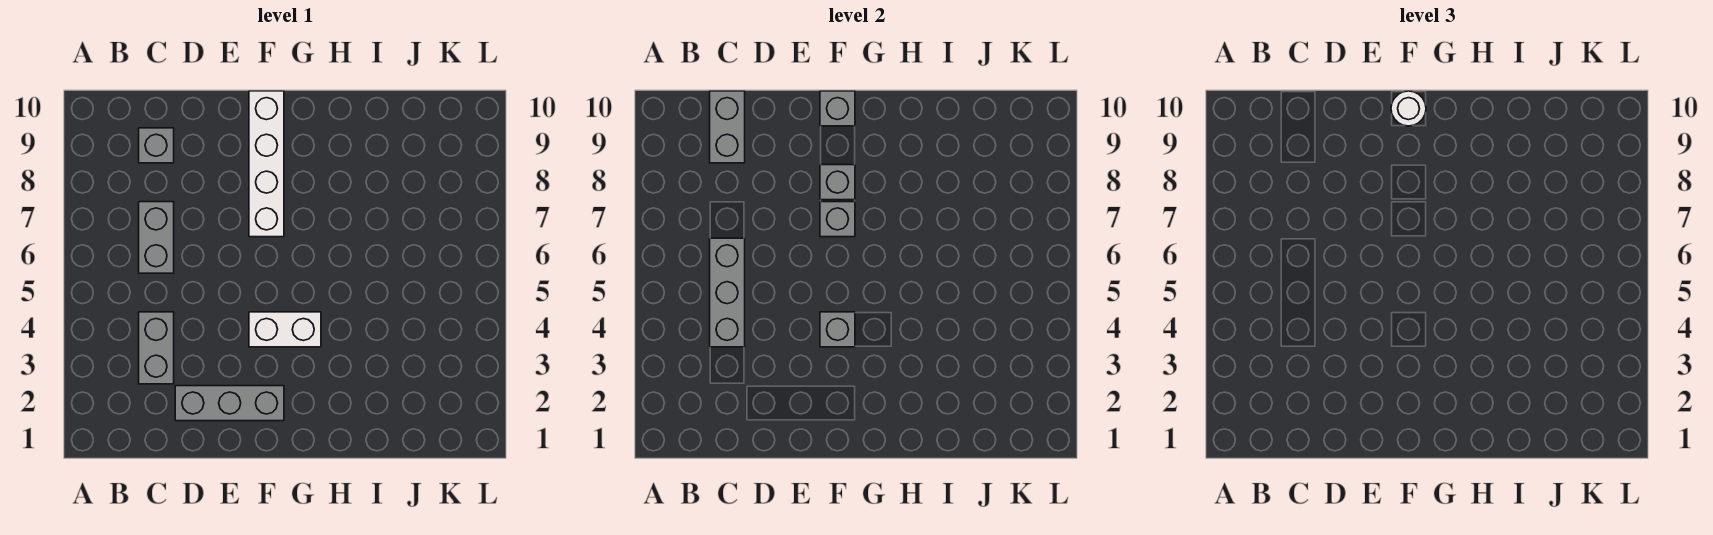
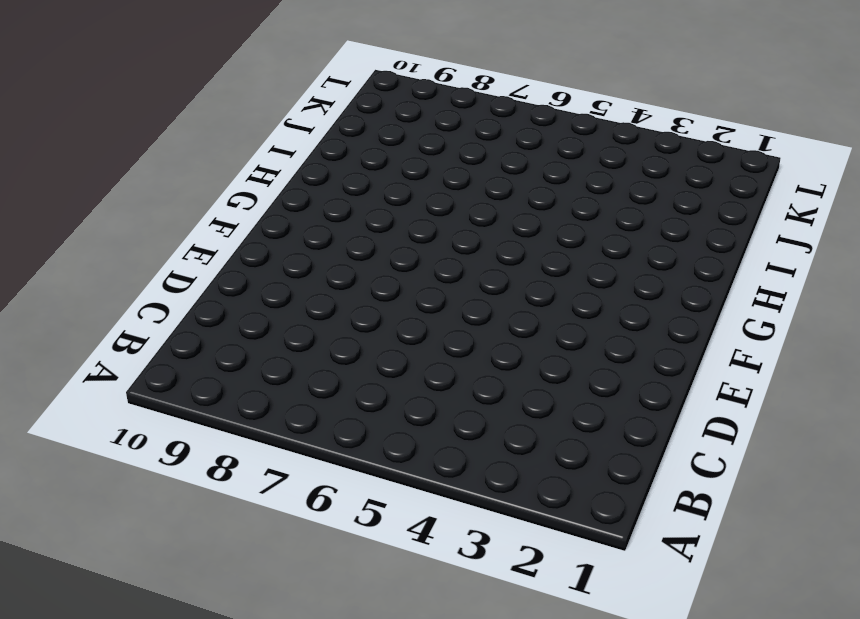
none -> grey brick C3:C4 level 1
none -> grey brick C6:C7 level 1
none -> grey brick C9 level 1

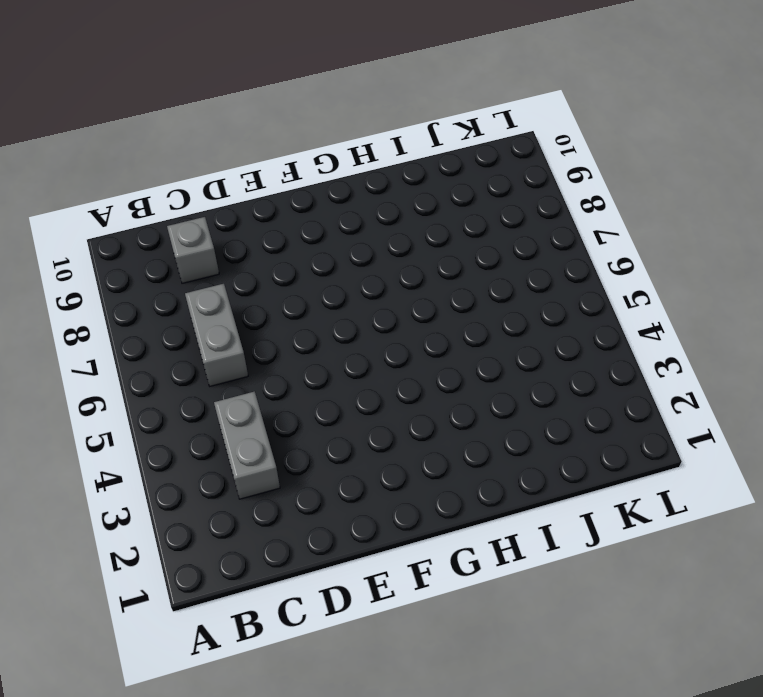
none -> grey brick D2:F2 level 1
none -> white brick F4:G4 level 1
none -> white brick F7:F10 level 1

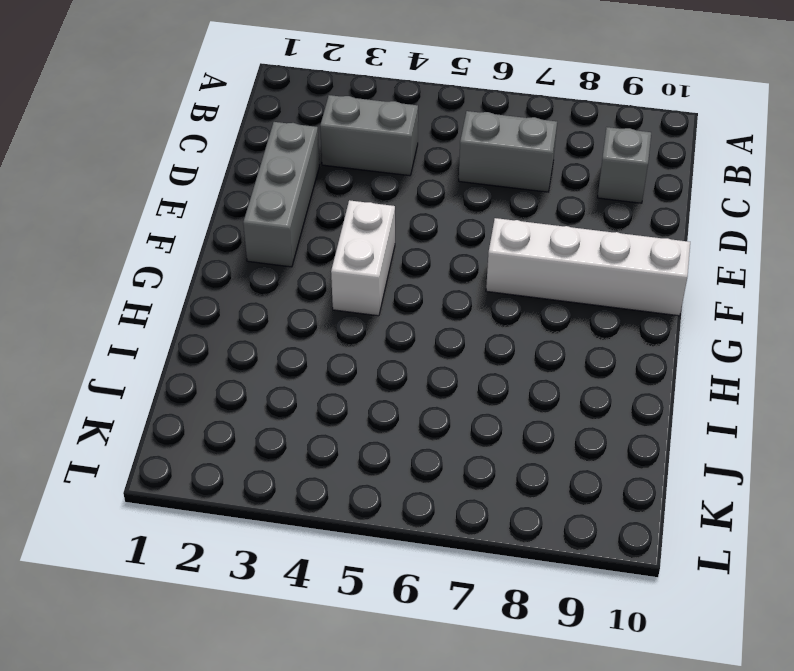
none -> grey brick C4:C6 level 2
none -> grey brick C9:C10 level 2
none -> grey brick F4 level 2

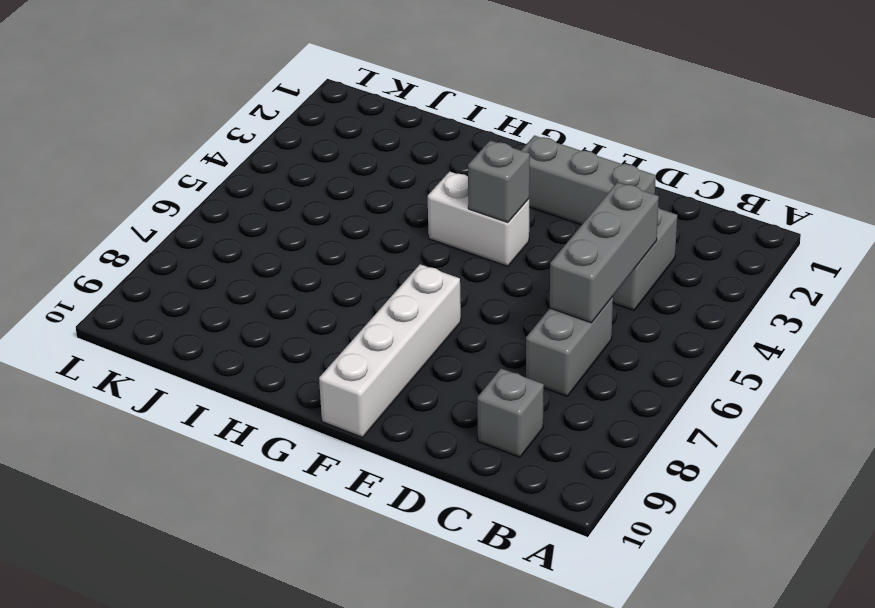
none -> grey brick C9:C10 level 2
none -> grey brick F7 level 2
none -> grey brick F8 level 2

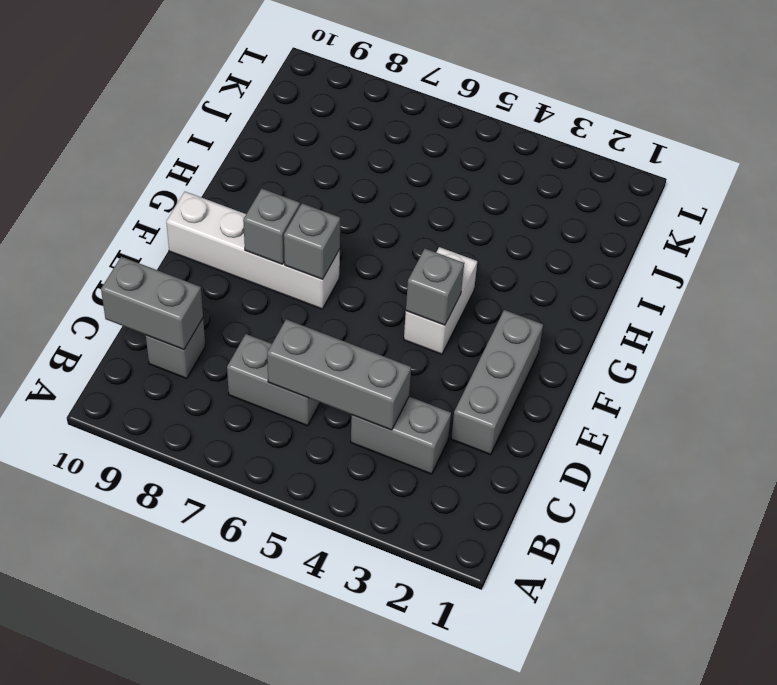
none -> grey brick F10 level 2
none -> white round brick F10 level 3

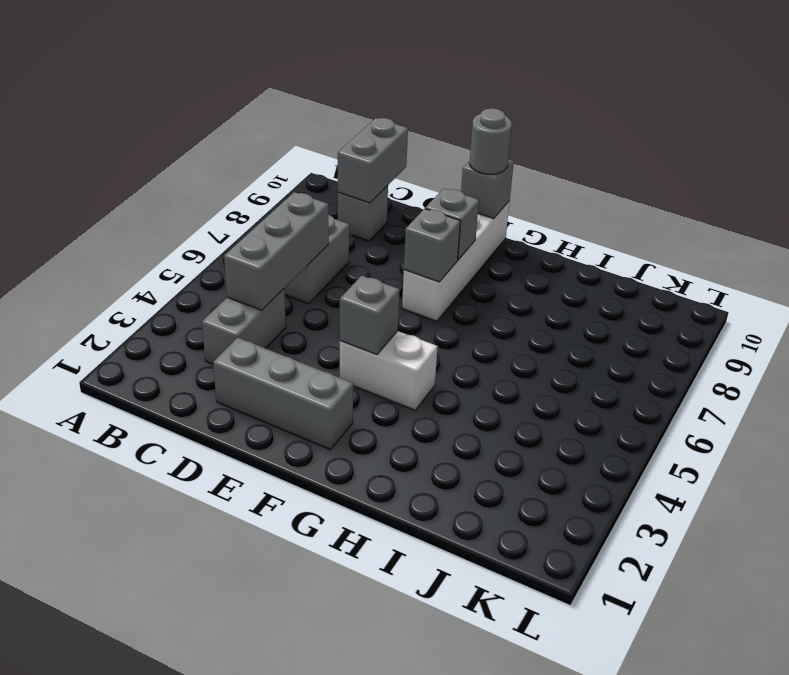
grey round brick F10 level 3 -> white round brick F10 level 3

